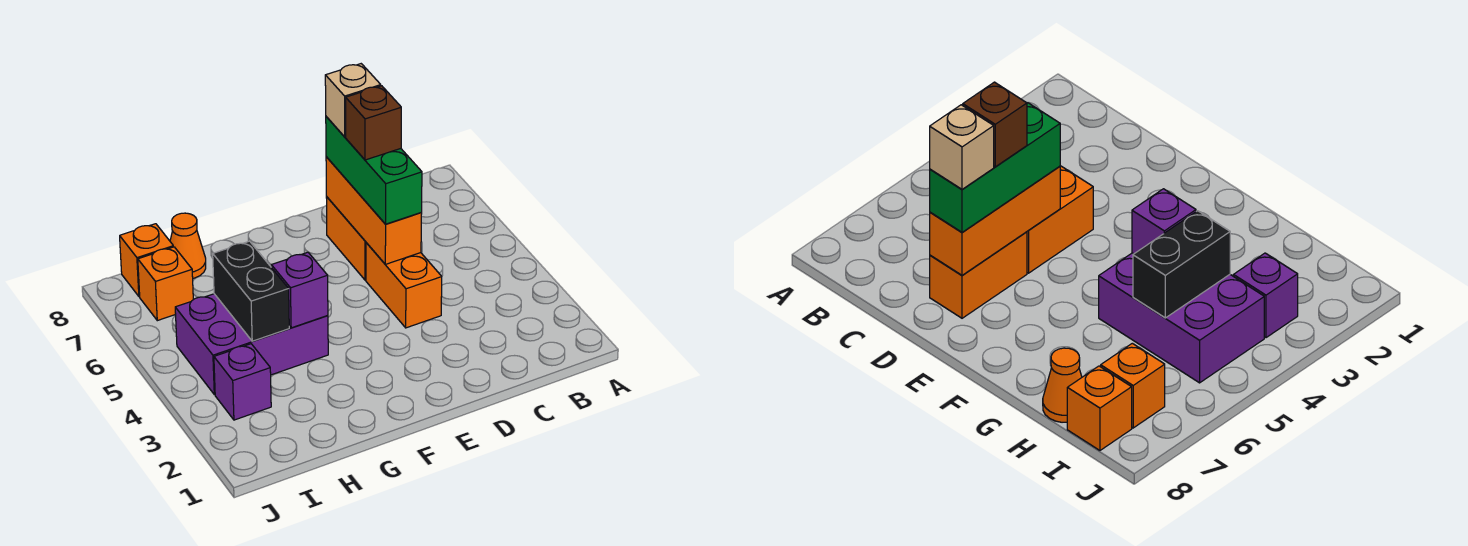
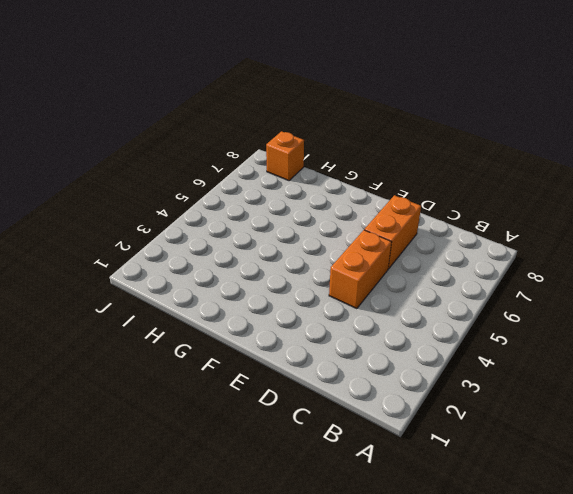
none -> purple brick G4:I5 level 1
none -> orange cone H8 level 1
none -> purple brick I3 level 1

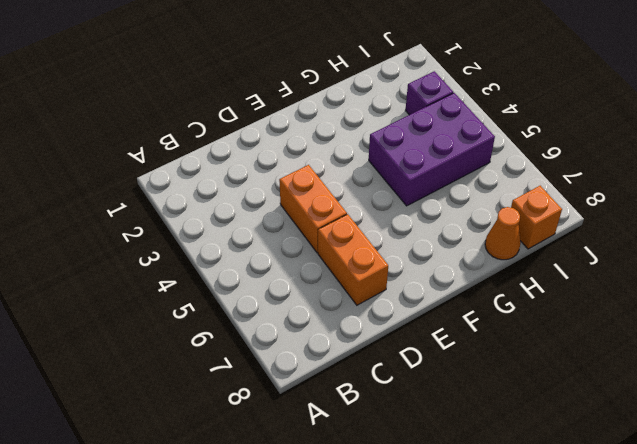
none -> orange brick I7 level 1
none -> orange brick D5:D7 level 2
none -> purple brick G4 level 2

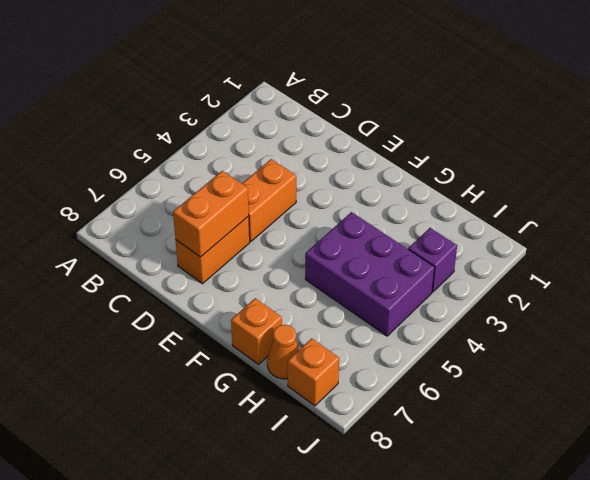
orange brick D6:D7 level 2 -> orange brick D5:D7 level 2
orange brick G8 level 1 -> orange brick I7 level 1
none -> purple brick G4 level 2
none -> black brick H4:H5 level 2
none -> green brick D5:D7 level 3

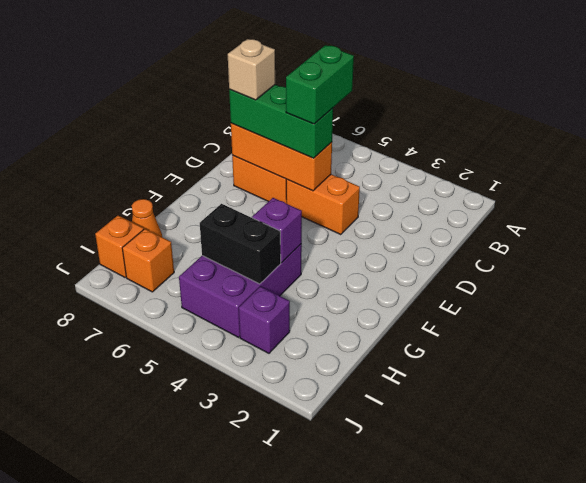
green brick C5:D5 level 4 -> none
none -> brown brick D6 level 4

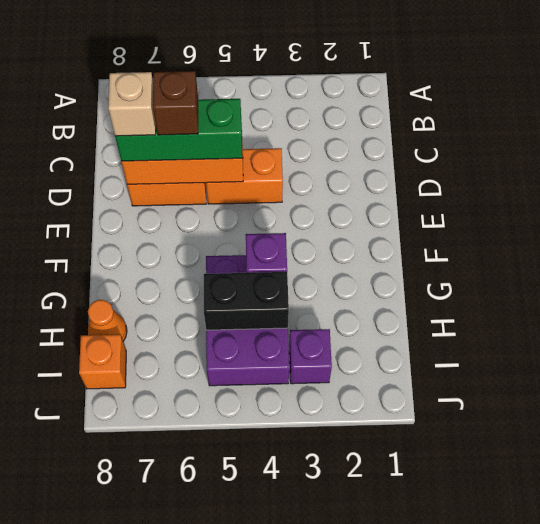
none -> orange brick I7 level 1

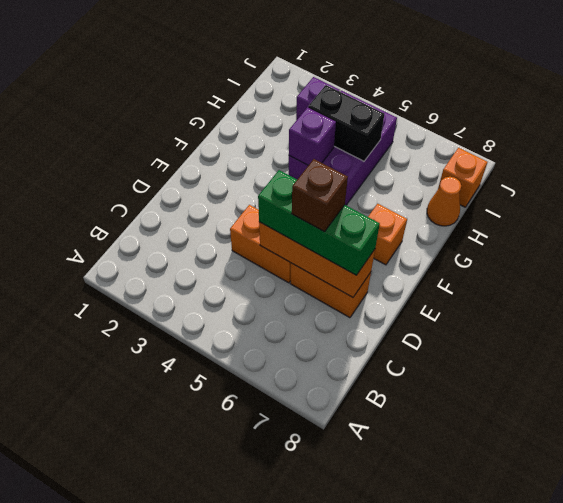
orange brick F7 level 1 -> orange brick I7 level 1
none -> tan brick D7 level 4

